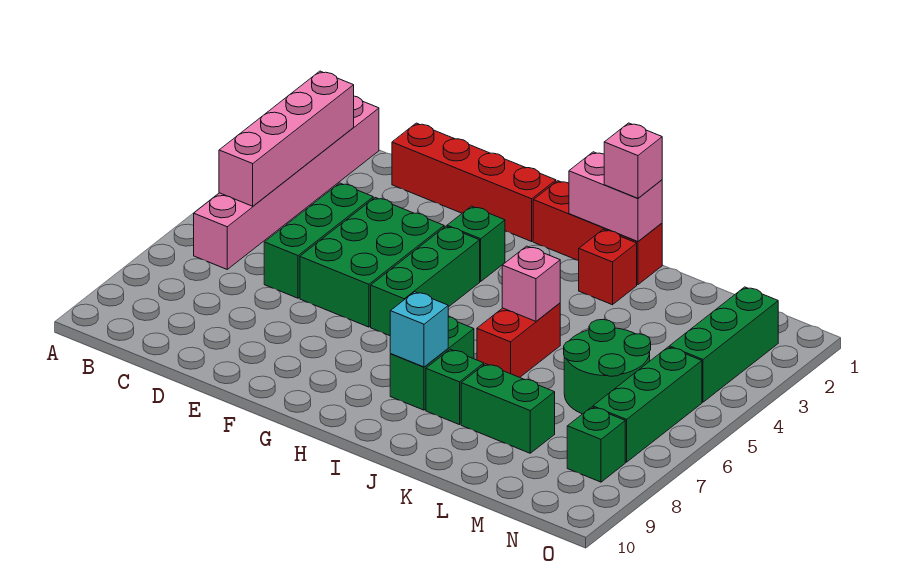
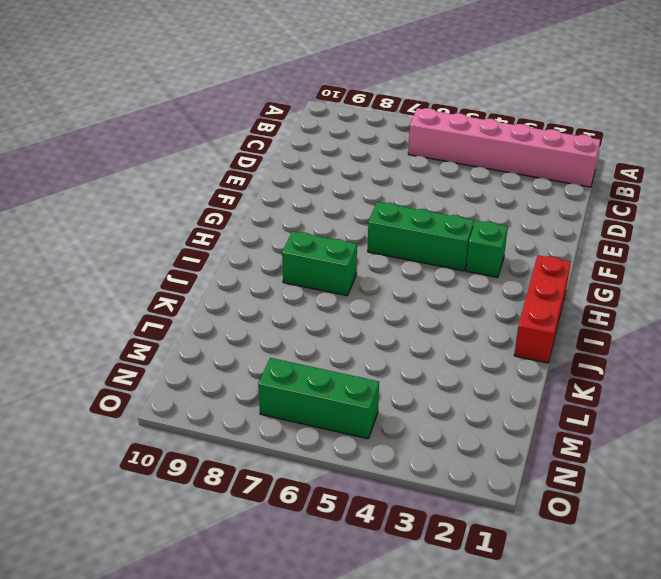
none -> red brick D1:G1 level 1
none -> green brick D4:D6 level 1
none -> green brick E4:F6 level 1

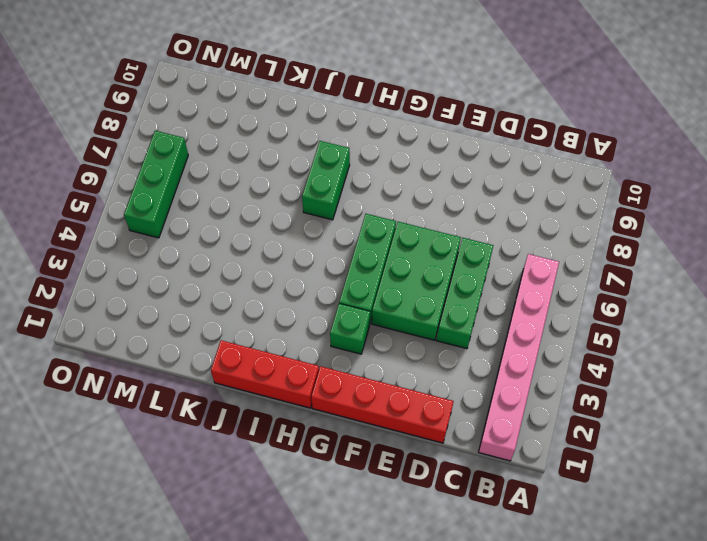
none -> red brick J2 level 1
none -> red brick J5:J6 level 1
none -> green brick J8 level 1

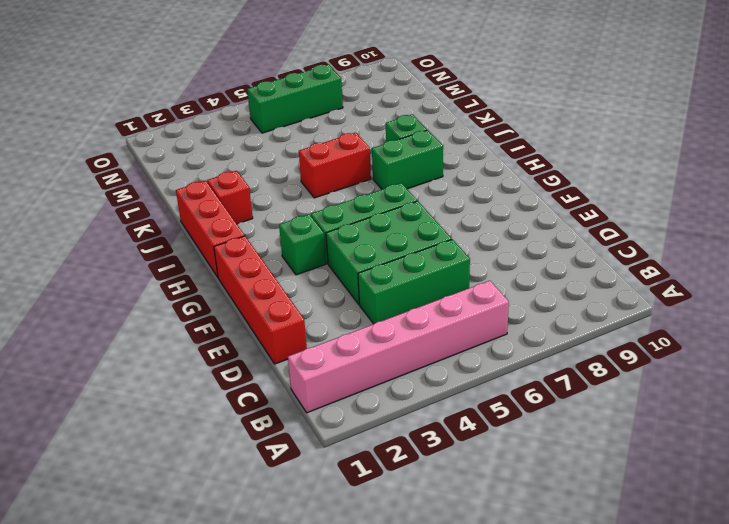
none -> green brick K8:L8 level 1
none -> green round brick L5:M6 level 1
none -> green brick N2:N4 level 1

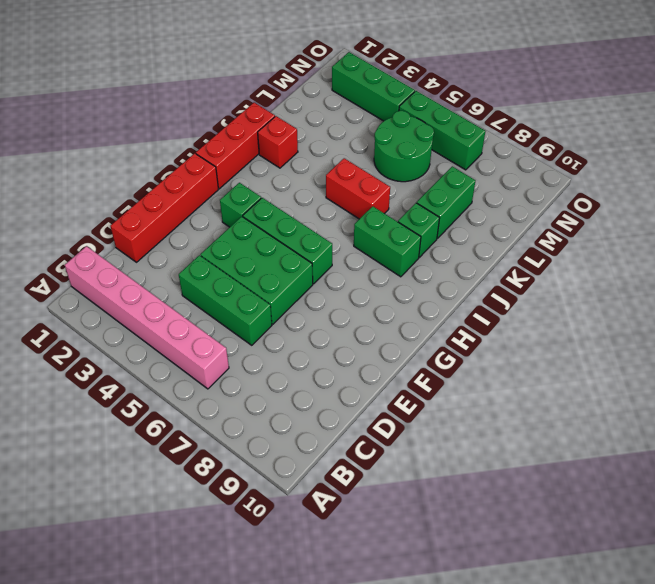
none -> green brick N8 level 1
none -> pink brick B2:B5 level 2
none -> pink brick I1:J1 level 2

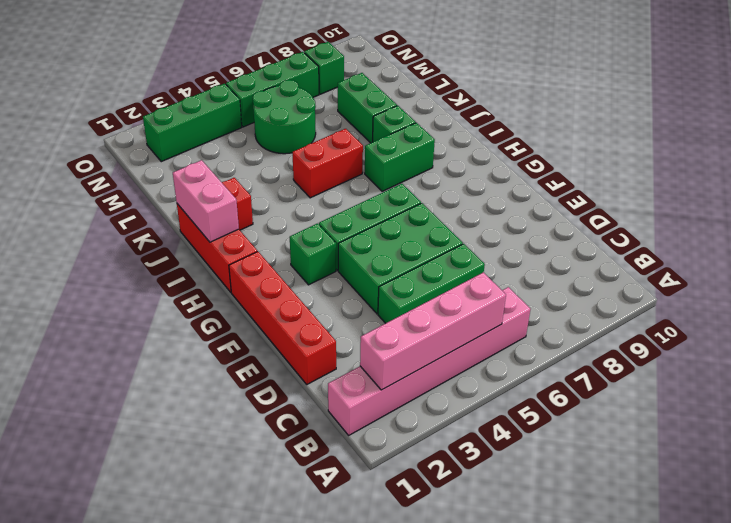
none -> cyan brick I8 level 2
none -> pink brick J5 level 2
none -> pink brick J1 level 3

